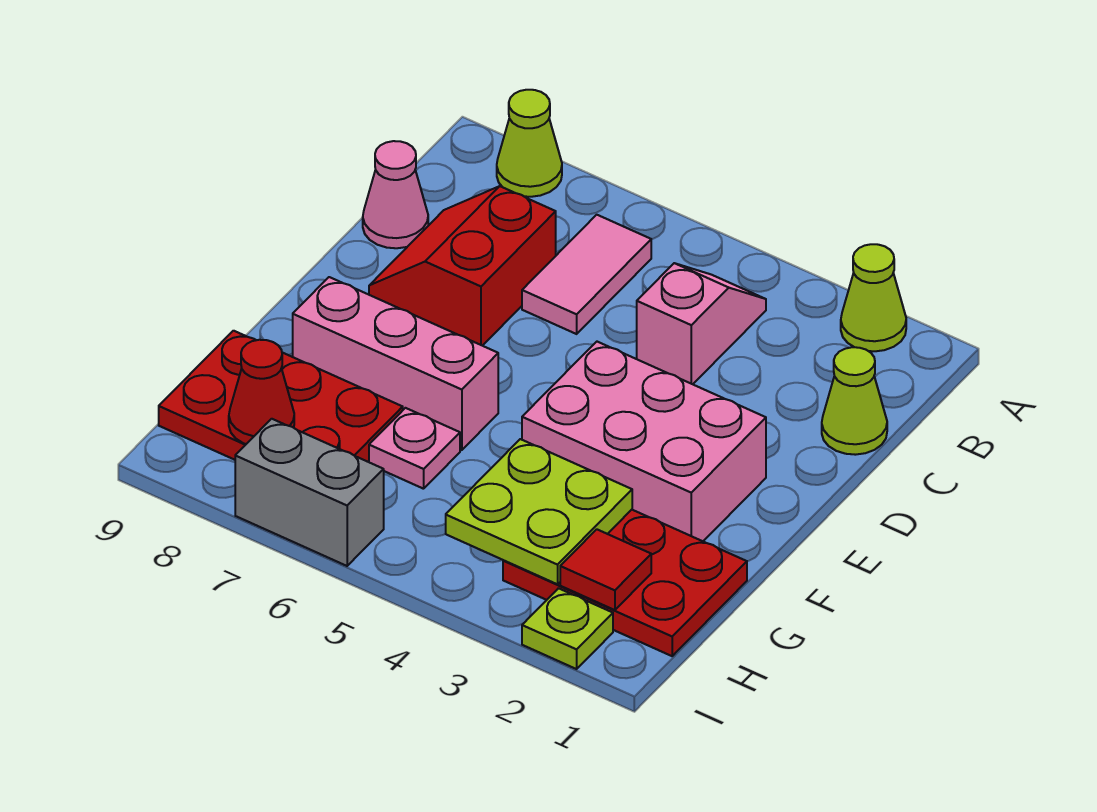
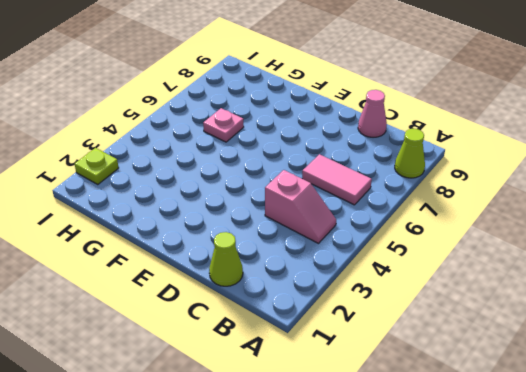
none -> lime cone A2 level 1
none -> red slope C7:D8 level 1 top 7
none -> pink brick E2:F4 level 1

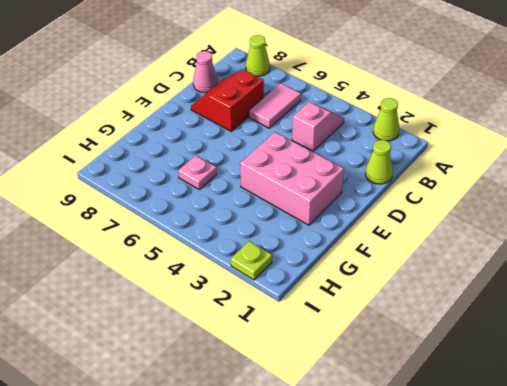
none -> pink brick F6:F8 level 1
none -> red plate G1:H3 level 1
none -> red plate G7:H9 level 1

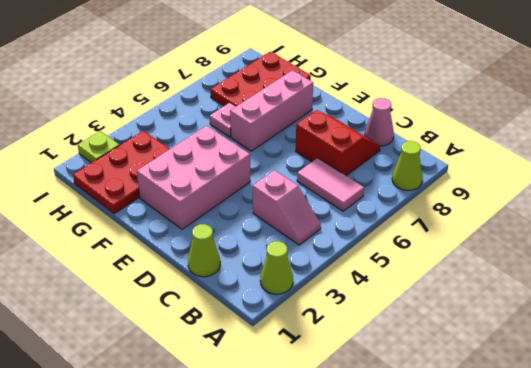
none -> grey brick I6:I7 level 1
none -> lime plate G3:H4 level 2
none -> red tile H2 level 2

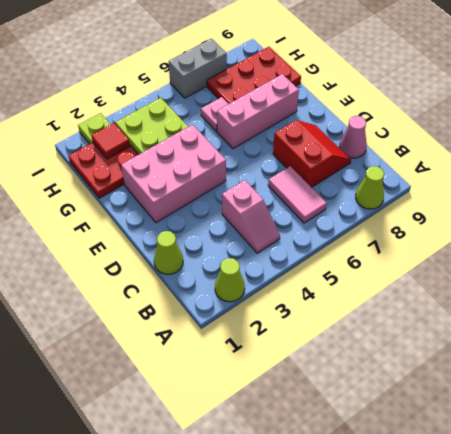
none -> red cone H8 level 2

